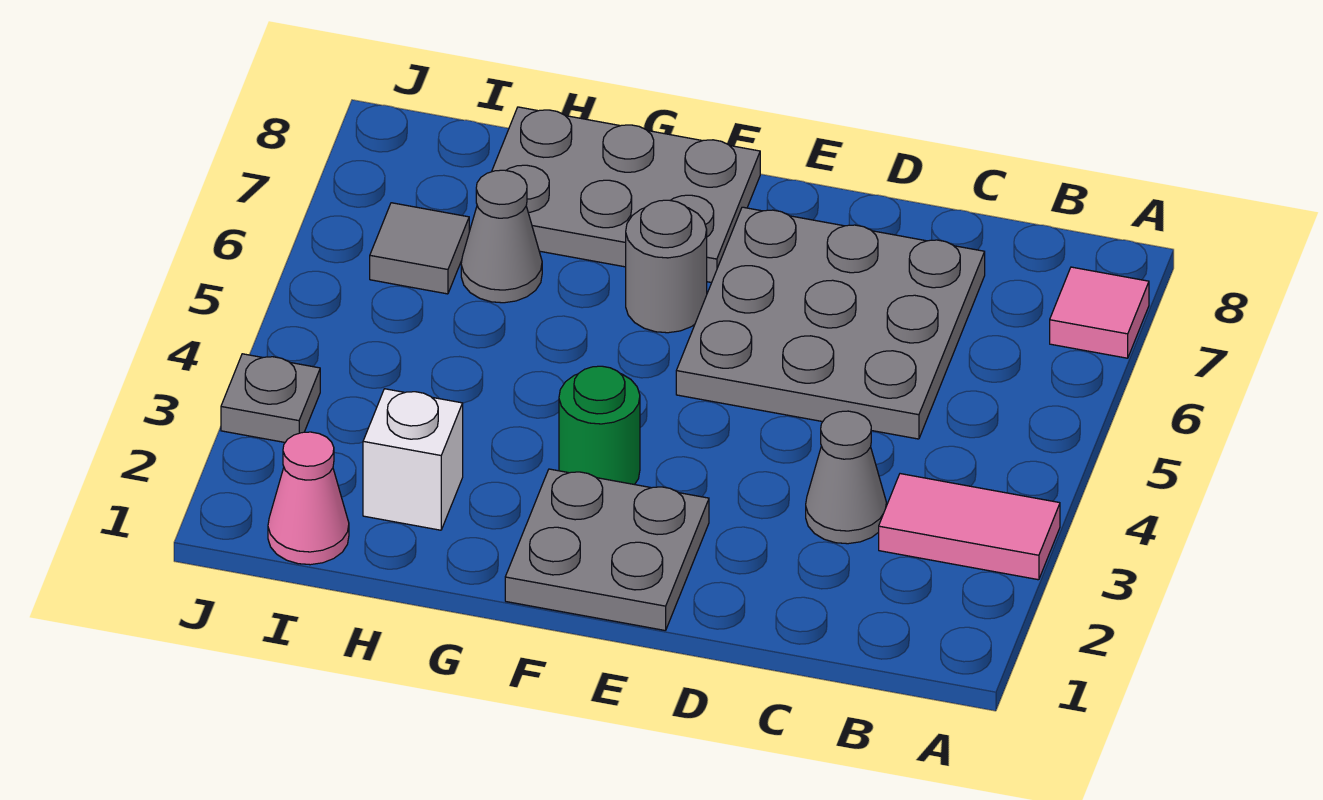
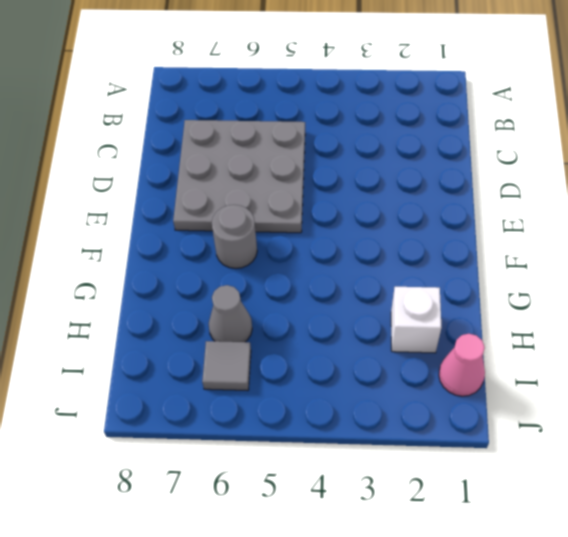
none -> pink tile A3:B3 level 1
none -> pink tile A7 level 1
none -> grey cone C3 level 1

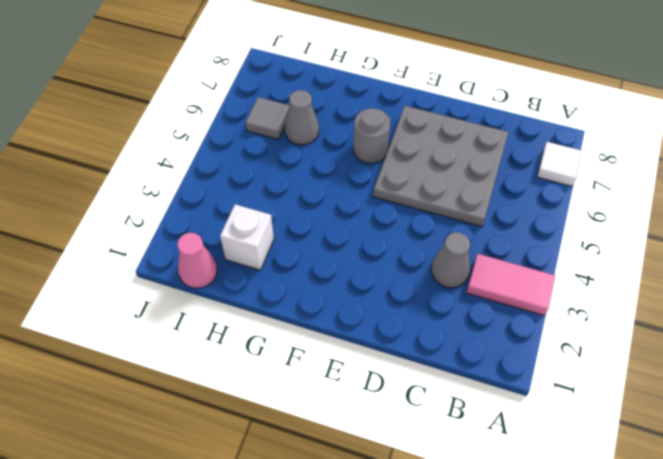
white tile A7 level 1 -> pink tile A7 level 1
none -> grey plate E1:F2 level 1
none -> green round brick F3 level 1
none -> grey plate F7:H8 level 1

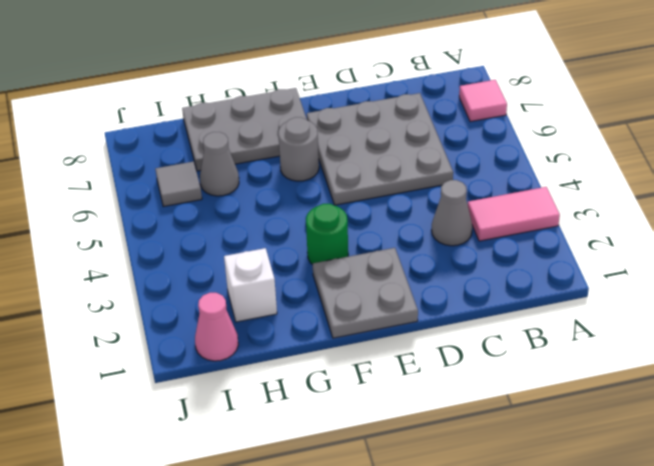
none -> grey plate J3 level 1

